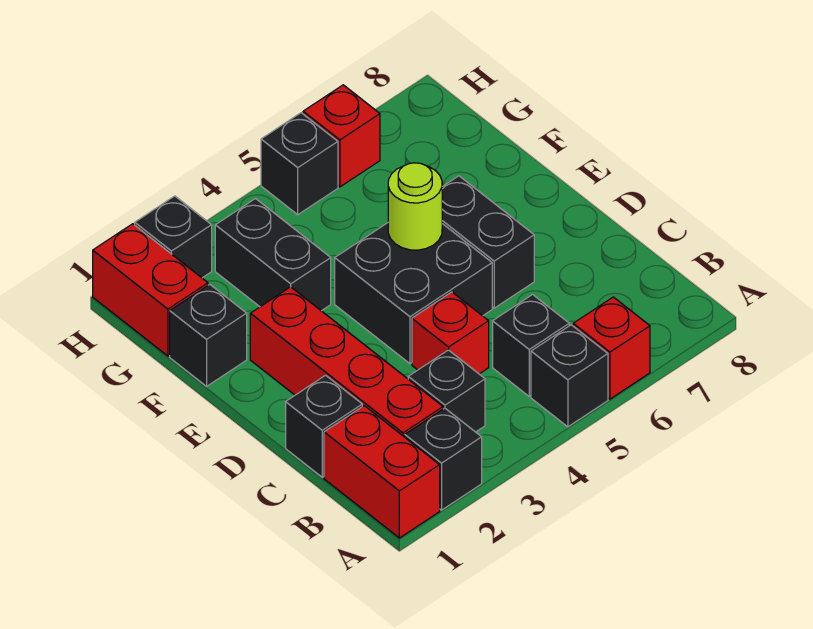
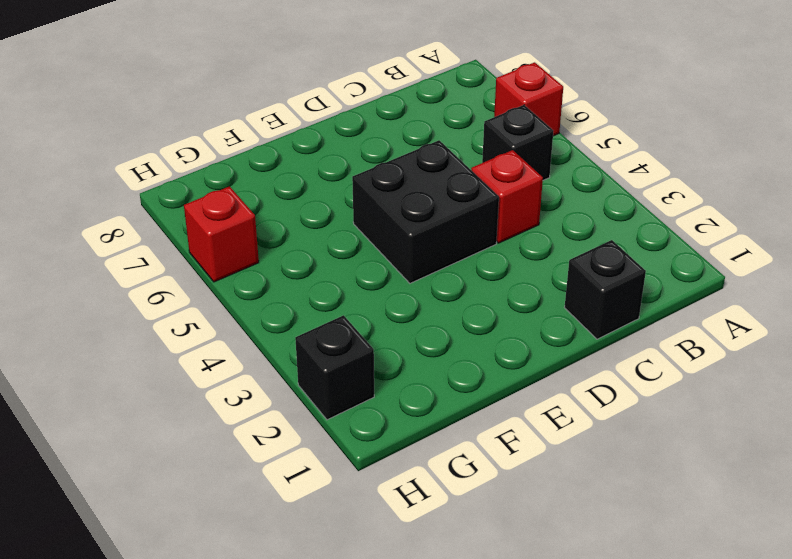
none -> red brick A1:B1 level 1
none -> black brick A2 level 1
none -> black brick A5 level 1

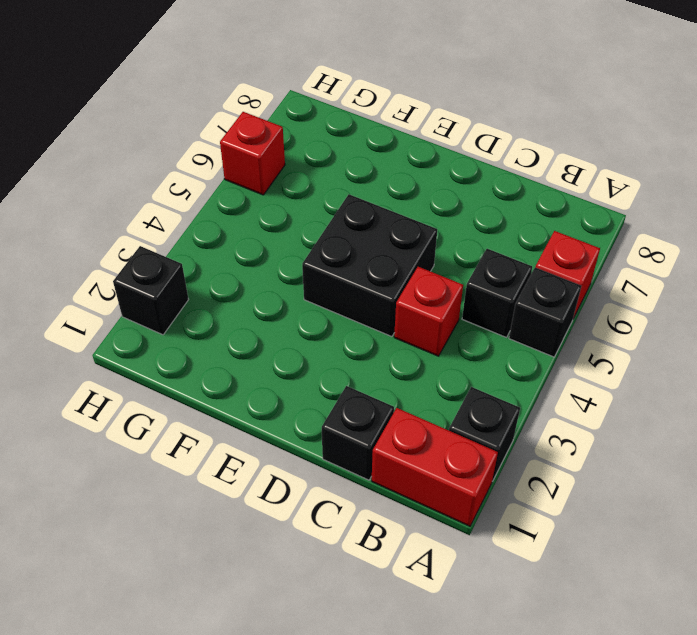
none -> red brick B2:E2 level 1
none -> black brick B3 level 1
none -> black brick D6:E6 level 1

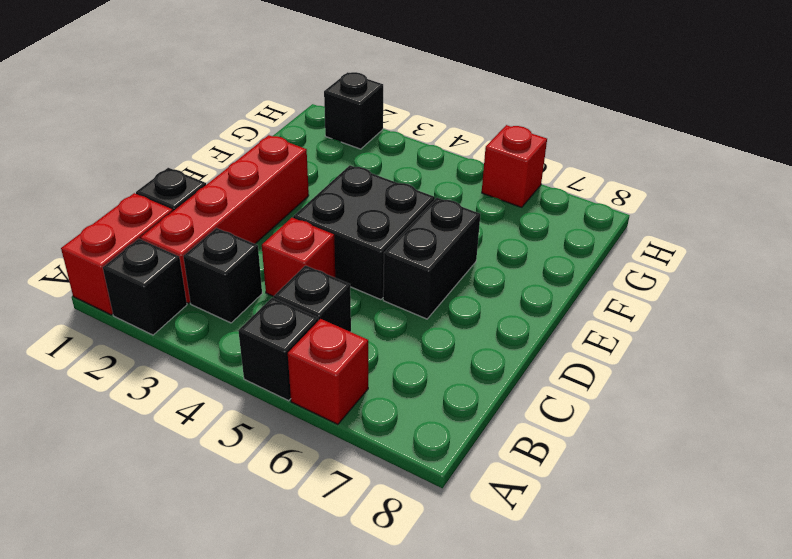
none -> black brick F1 level 1
none -> black brick F3:G3 level 1
none -> red brick G1:H1 level 1

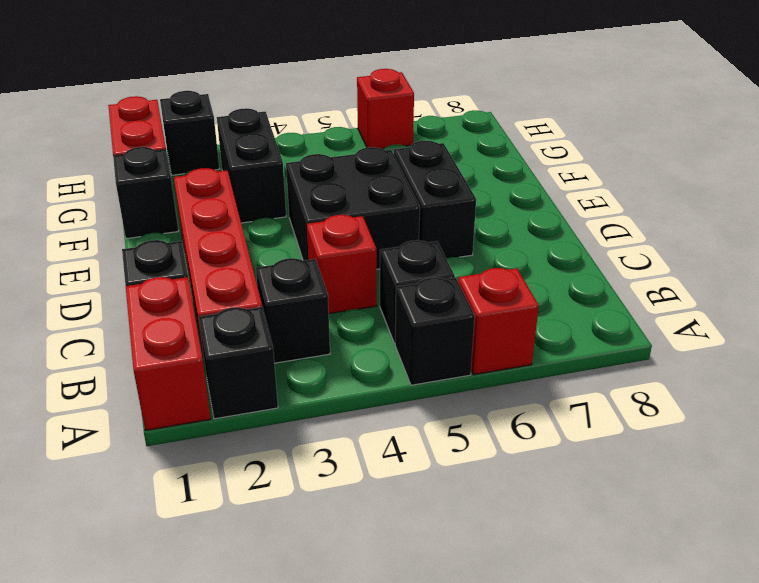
none -> black brick H5 level 1
none -> lime round brick E5 level 2

